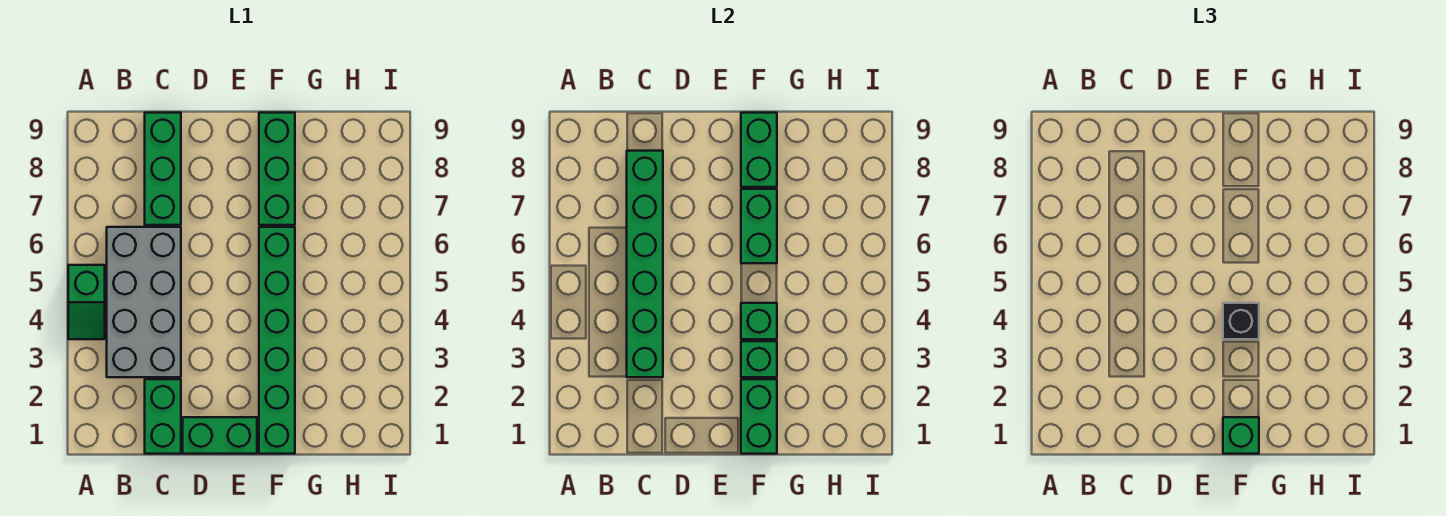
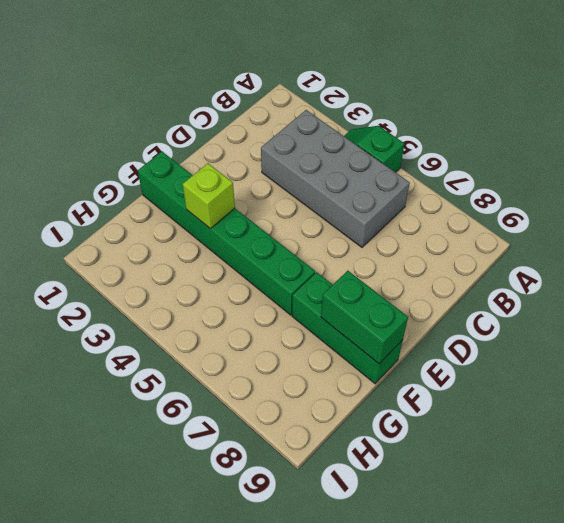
lime brick F3 level 2 -> green brick F3 level 2
none -> green brick C1:C2 level 1
none -> green brick C7:C9 level 1
none -> green brick D1:E1 level 1

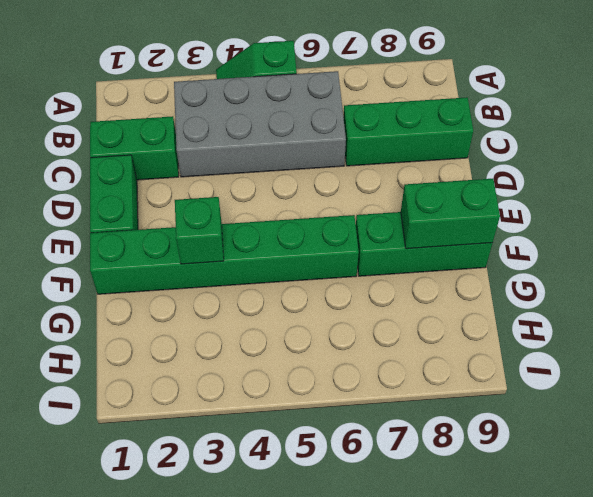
none -> green brick C3:C8 level 2
none -> green brick F1:F2 level 2
none -> green brick F4 level 2

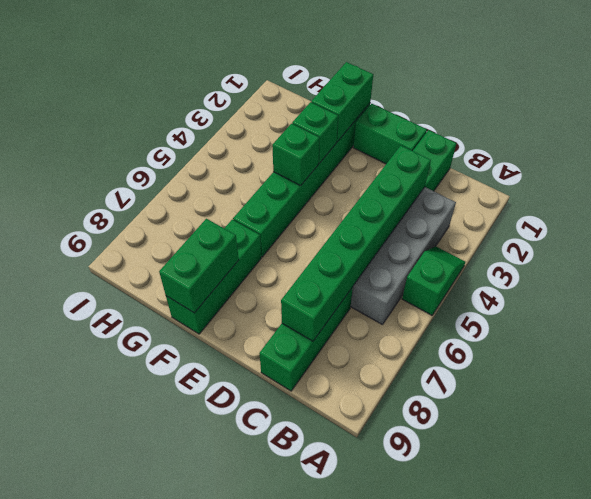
none -> green brick F6:F7 level 2
none -> green brick F1 level 3
none -> black brick F4 level 3

